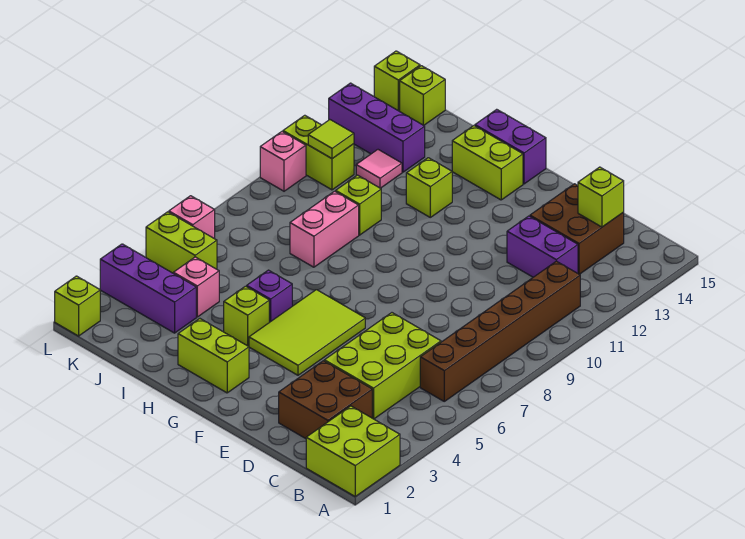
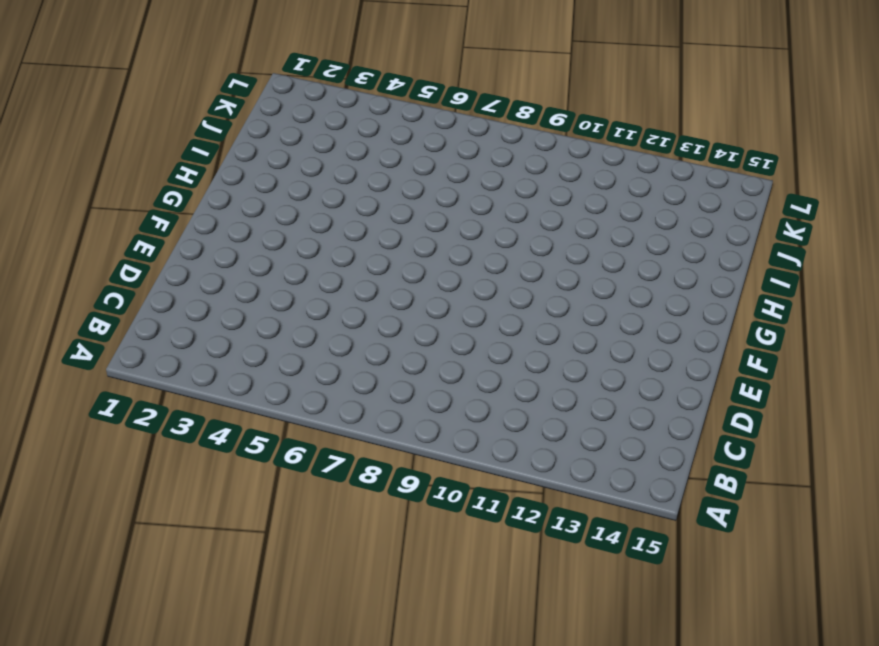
none -> lime brick A1:B2 level 1
none -> brown brick B6:B11 level 1
none -> brown brick C2:D3 level 1

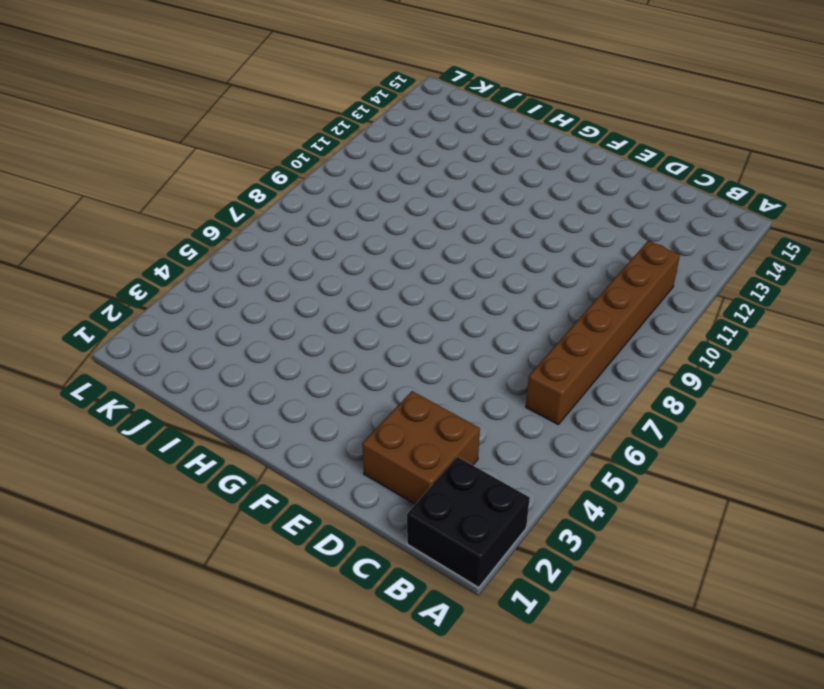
black brick A1:B2 level 1 -> lime brick A1:B2 level 1
none -> lime brick C4:D6 level 1
none -> purple brick C12:D12 level 1
none -> brown brick C13:D14 level 1

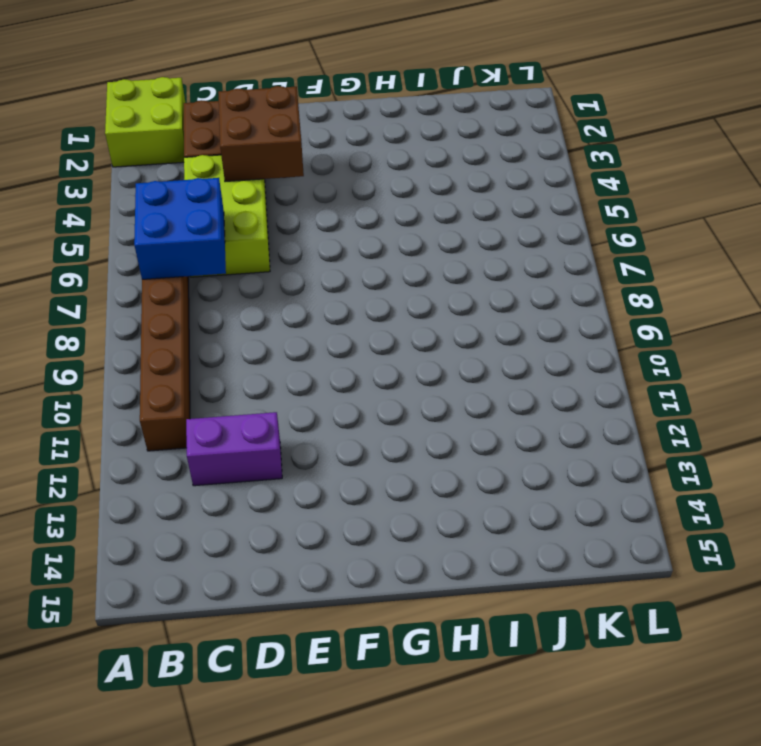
blue brick B6:C7 level 2 -> none
brown brick D3:E4 level 2 -> brown brick C13:D14 level 1
none -> lime tile F4:G6 level 1
none -> lime brick G2:H2 level 1
none -> lime brick G14:H14 level 1

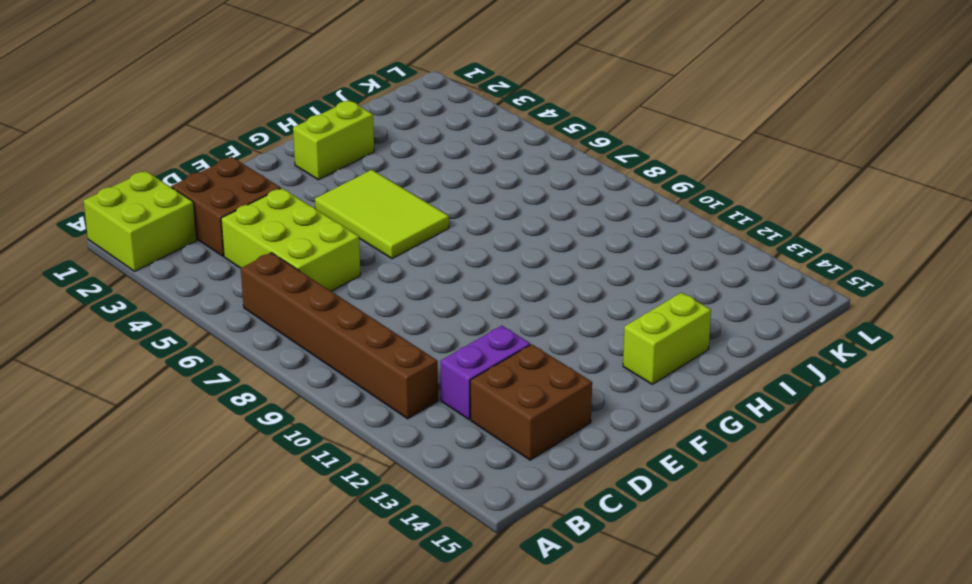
none -> purple brick G15:H15 level 1
none -> lime brick H4 level 1
none -> purple brick H5 level 1

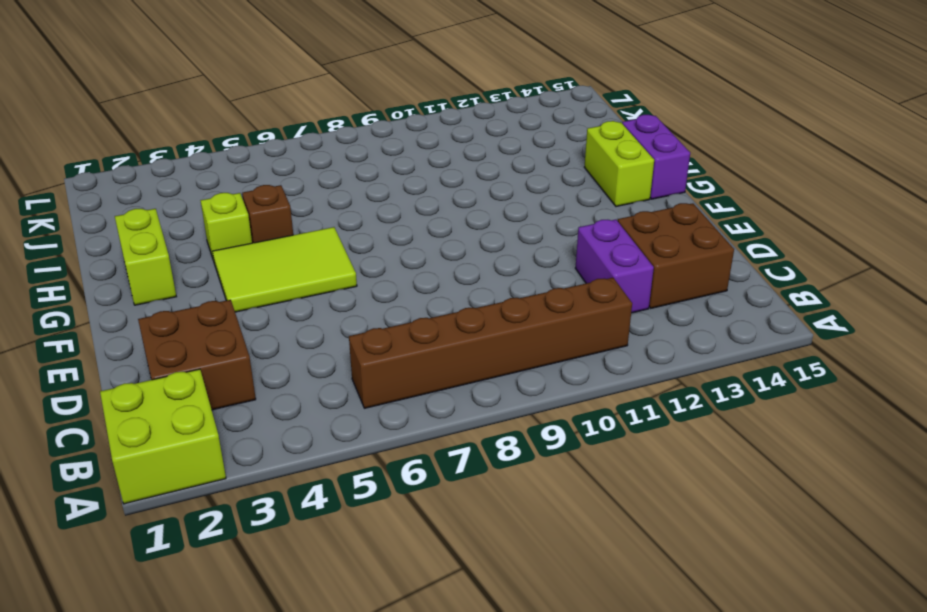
brown brick H5 level 1 -> purple brick H5 level 1
none -> lime brick C4:D6 level 1
none -> lime brick H12 level 1
none -> pink brick I8:I9 level 1

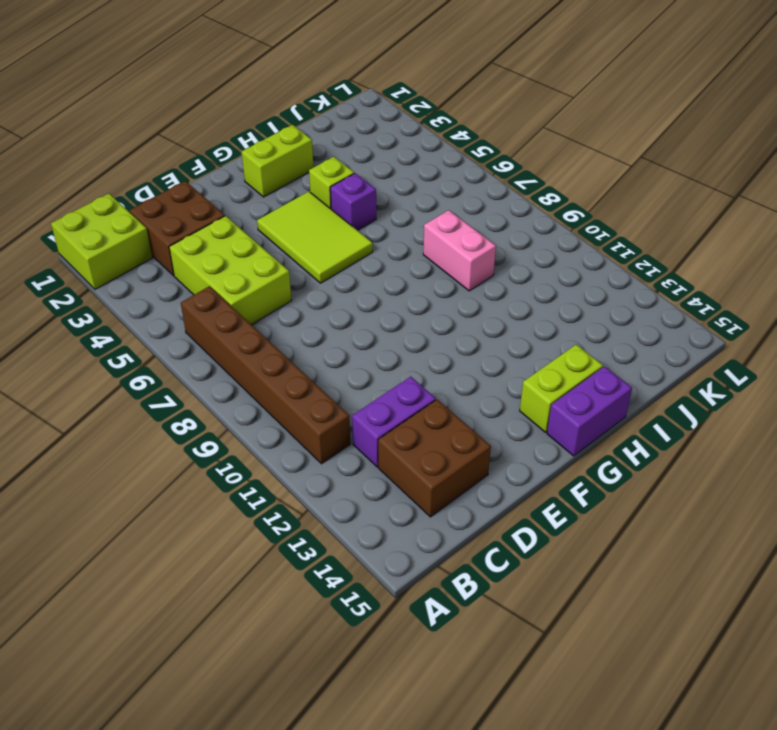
none -> lime brick H12 level 1
none -> lime brick I10 level 1
none -> purple brick J3:L3 level 1

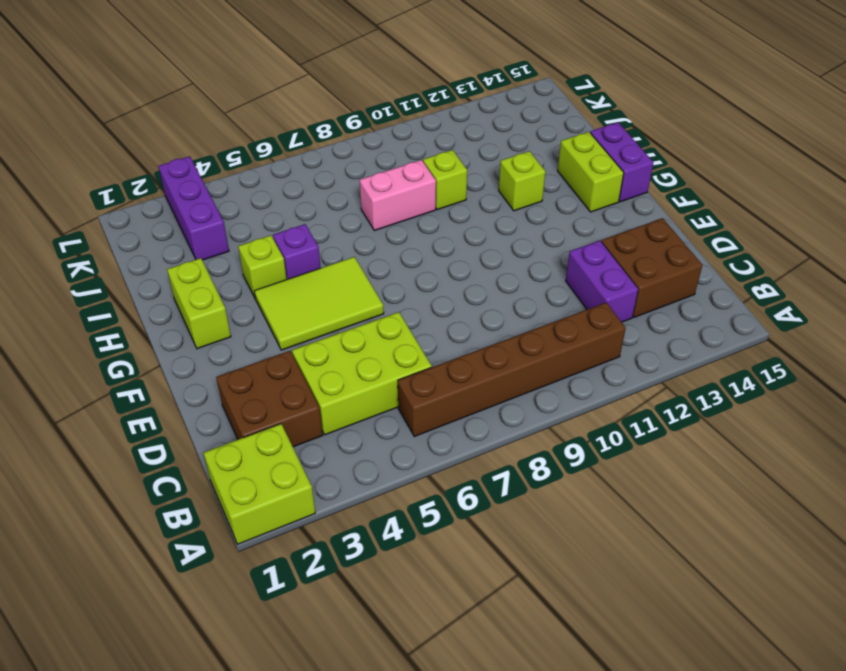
none -> pink brick J4 level 1
none -> pink tile J12 level 1
none -> purple brick J13:L13 level 1

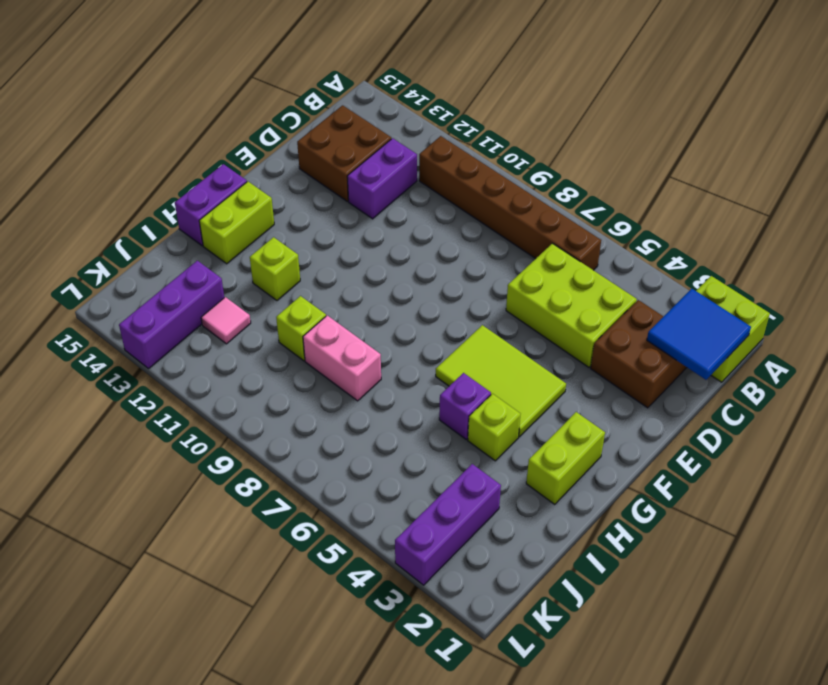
blue tile B1:C2 level 2 -> none
none -> pink brick J4 level 1
none -> lime brick K5:L5 level 1
none -> lime brick K11:L11 level 1

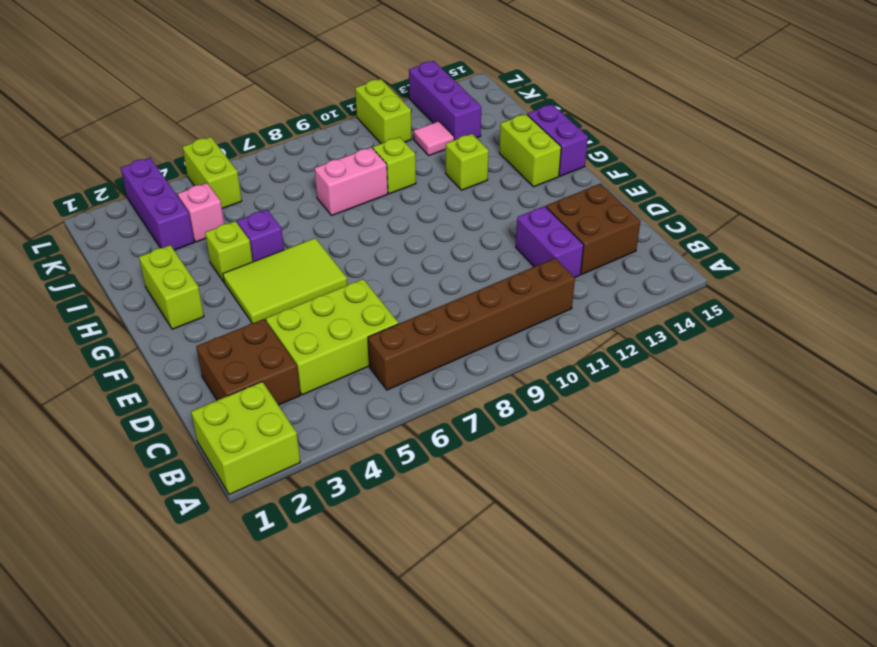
none -> lime brick K15 level 1
none -> lime brick L1 level 1
none -> pink brick L6 level 1

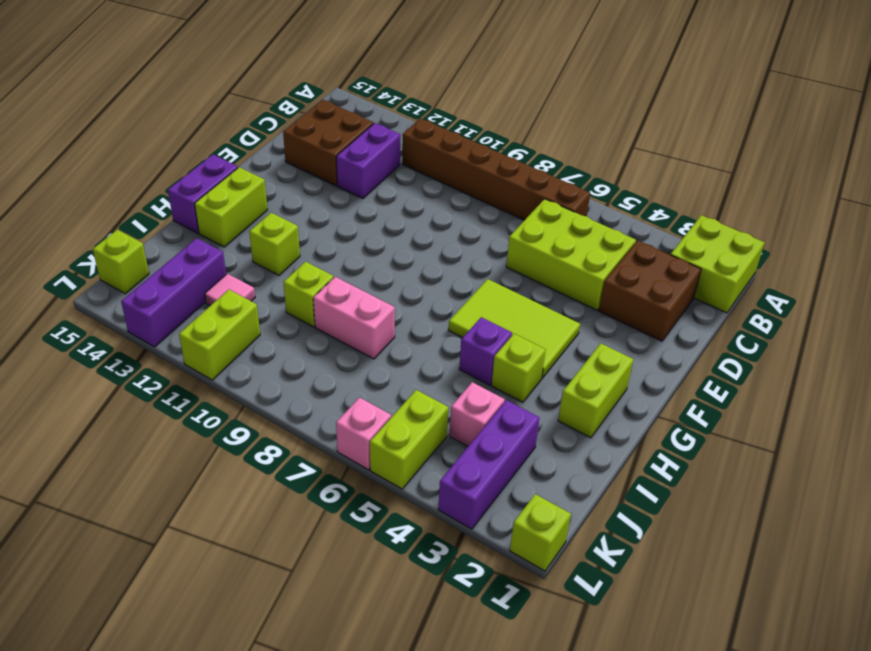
none -> pink brick L10 level 1
none -> lime brick L15 level 1
none -> lime brick C14 level 2

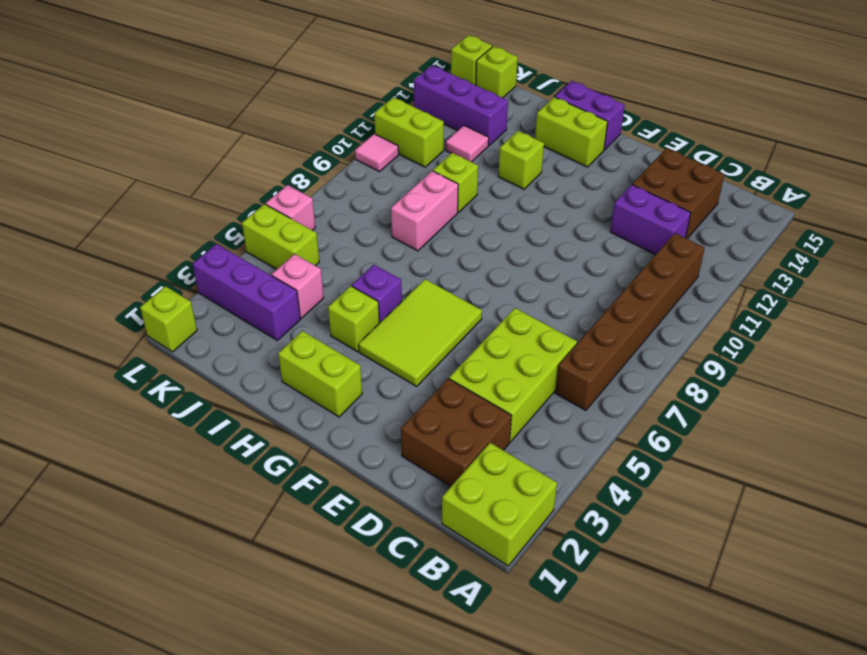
pink tile L10 level 1 -> pink brick L10 level 1
none -> lime brick C14 level 2
none -> lime tile K11 level 2

